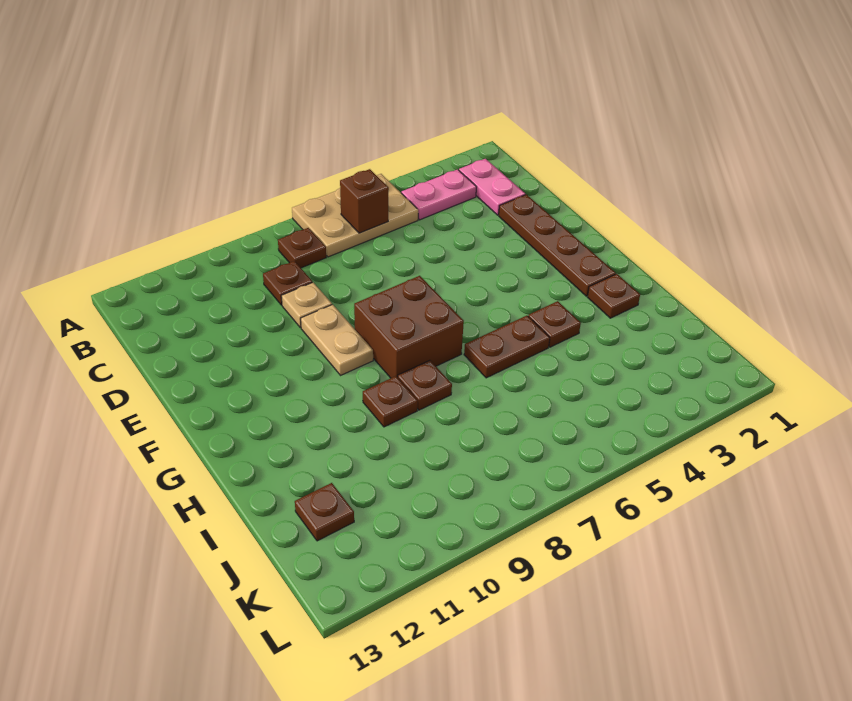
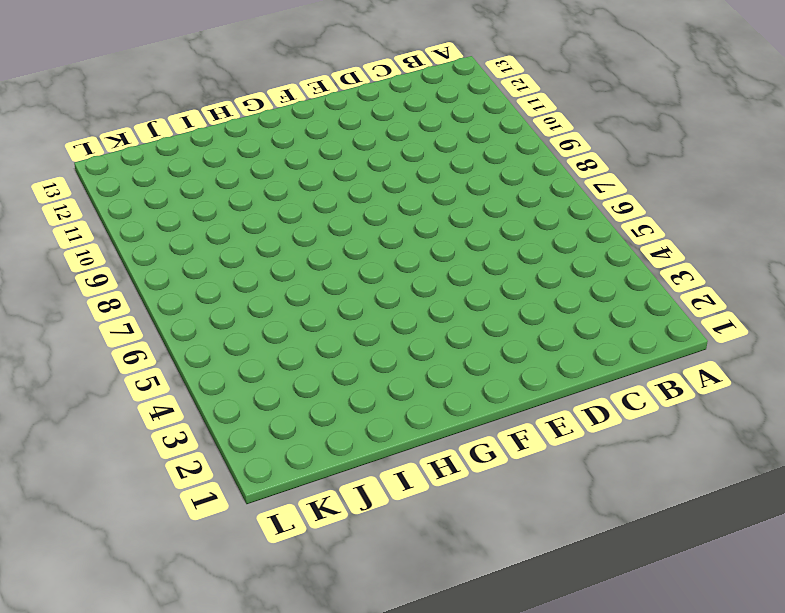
none -> tan plate A5:B7 level 1
none -> pink plate B2:C2 level 1
none -> pink plate B3:B4 level 1

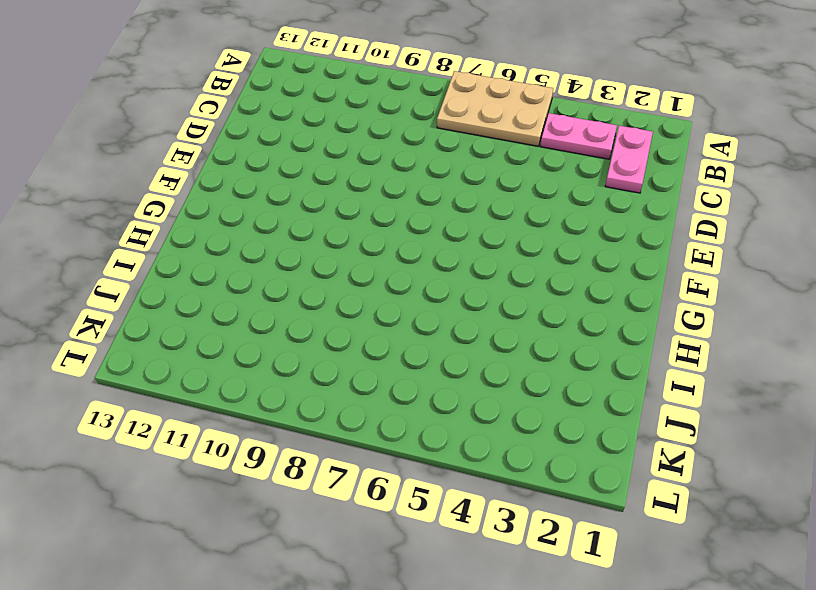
none -> brown plate B8 level 1
none -> brown plate C9 level 1
none -> brown plate D2:G2 level 1

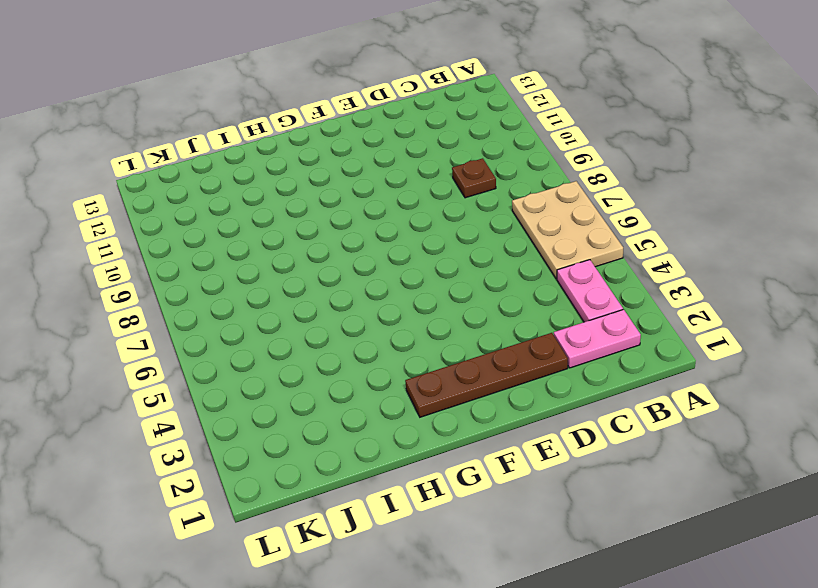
none -> brown plate B8 level 1
none -> tan plate D9 level 1
none -> tan plate E9:F9 level 1

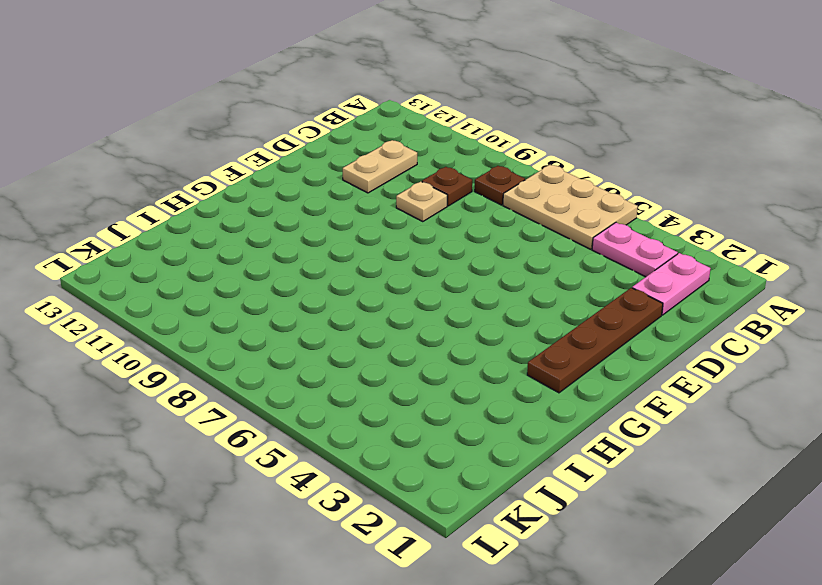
tan plate C11:D11 level 1 -> tan plate E9:F9 level 1
none -> brown brick F7:G8 level 1
none -> brown plate H2 level 1
none -> brown plate H4 level 1

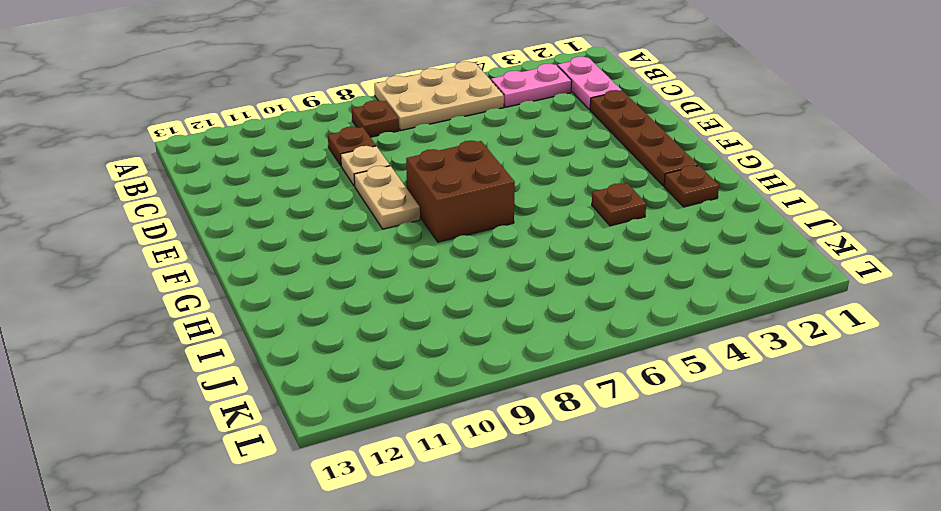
none -> brown plate H5:H6 level 1
none -> brown plate H8 level 1
none -> brown plate H9 level 1

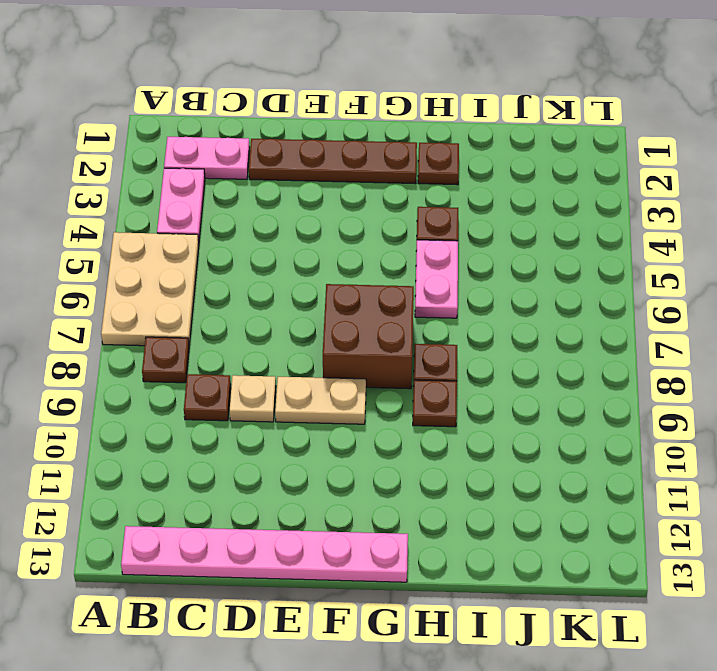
pink plate B13:G13 level 1 -> none
pink plate H5:H6 level 1 -> brown plate H5:H6 level 1
none -> brown plate J12 level 1
none -> brown brick B6 level 2

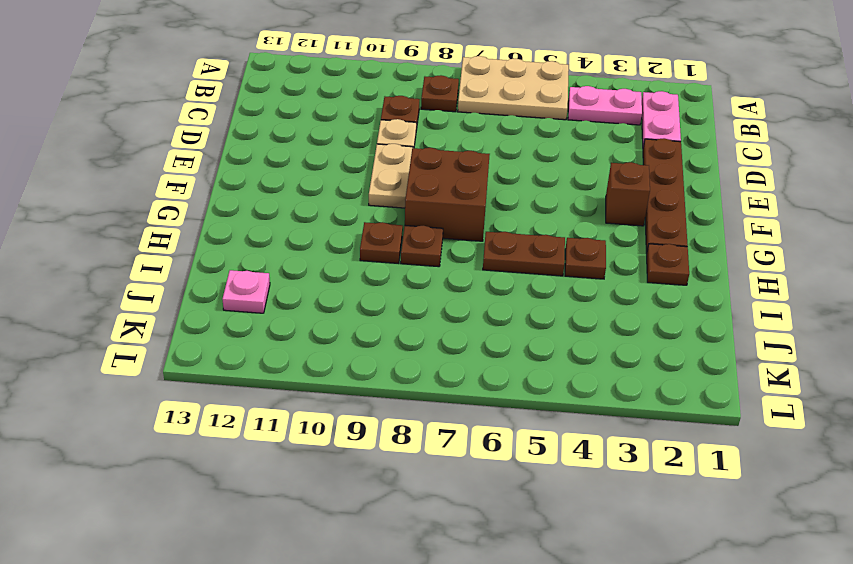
brown brick F3 level 1 -> brown brick B6 level 2
pink plate J12 level 1 -> brown plate J12 level 1

